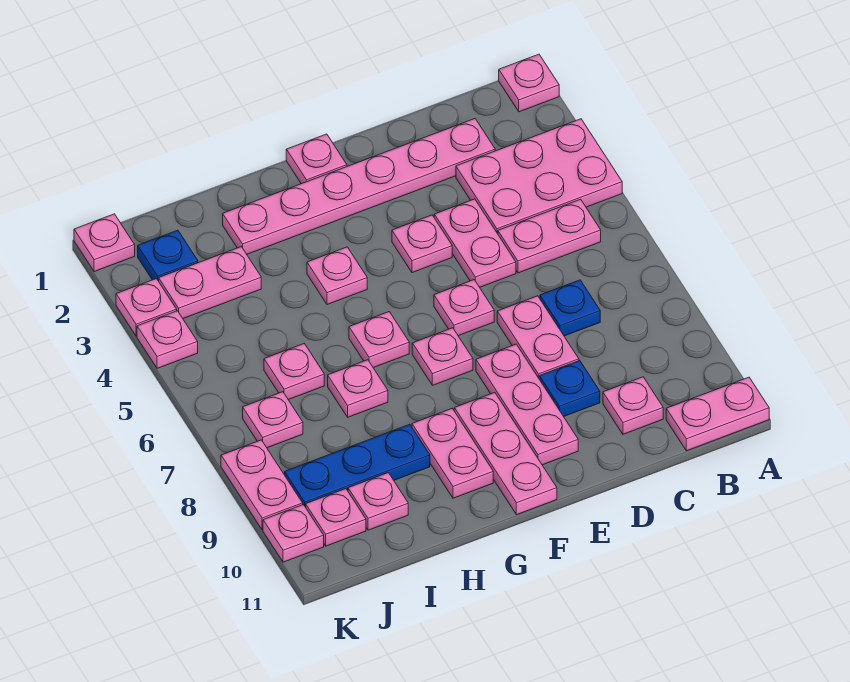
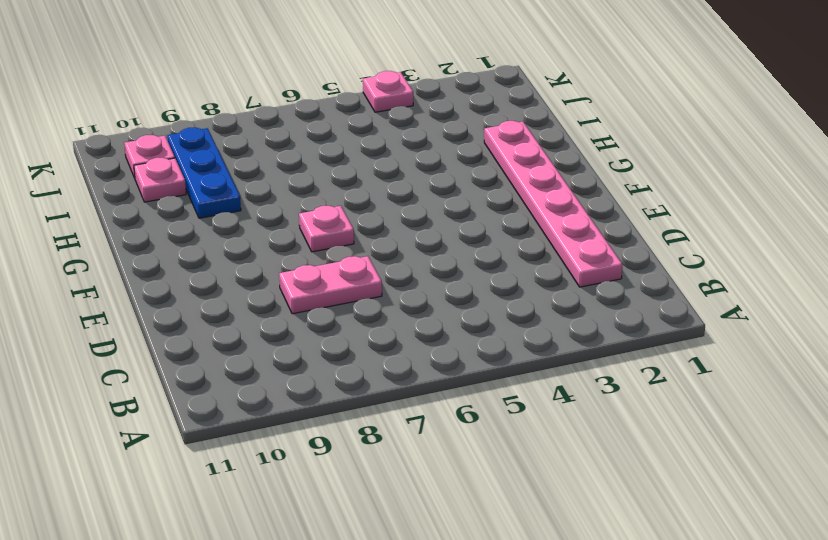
none -> pink plate A1 level 1
none -> pink plate A3:C4 level 1
none -> pink plate A11:B11 level 1
none -> pink plate B5:C5 level 1

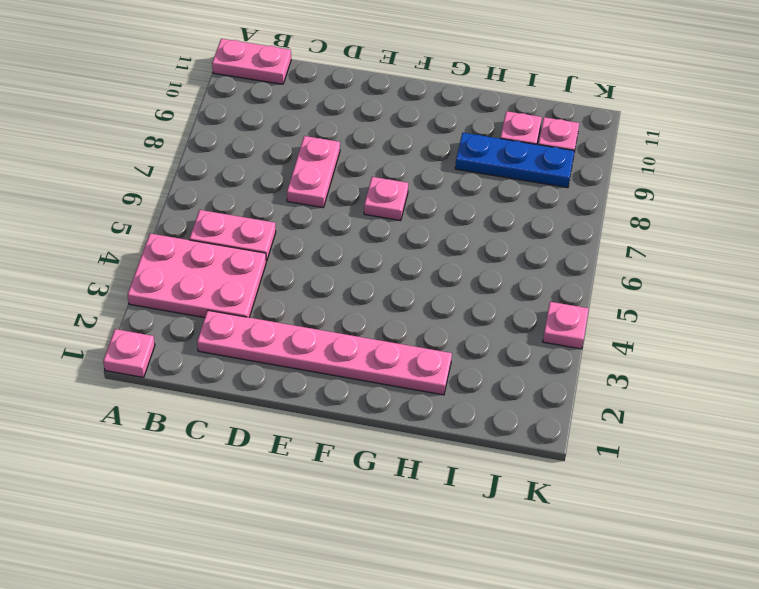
none -> blue plate C7 level 1
none -> pink plate C10 level 1
none -> pink plate D4:D5 level 1
none -> blue plate D9 level 1

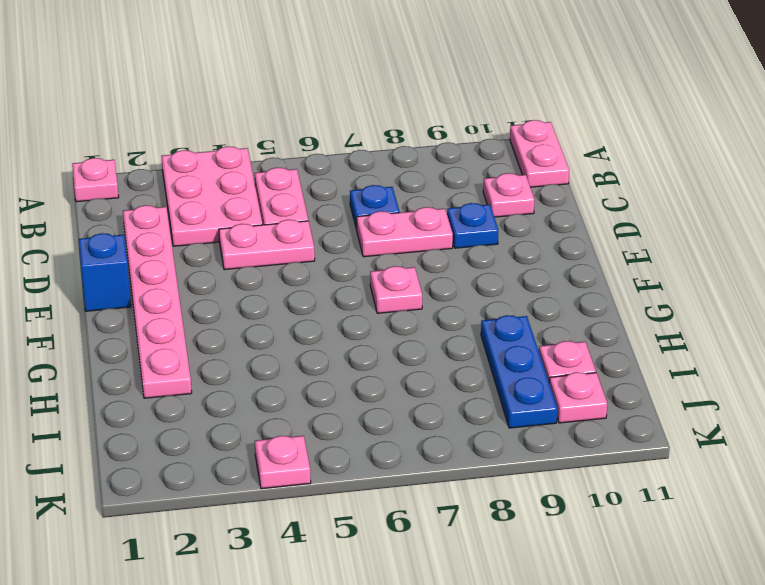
blue brick E1 level 1 -> none
none -> pink plate E4 level 1
none -> pink plate E6 level 1
none -> pink plate E8:E10 level 1
none -> pink plate F1 level 1

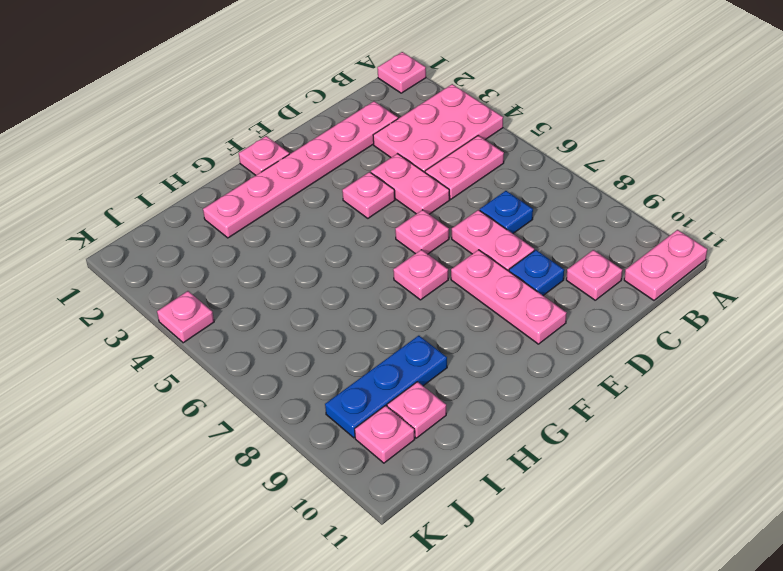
none -> pink plate F9:F11 level 1
none -> pink plate G4 level 1
none -> pink plate G6 level 1
none -> pink plate G9:G10 level 1

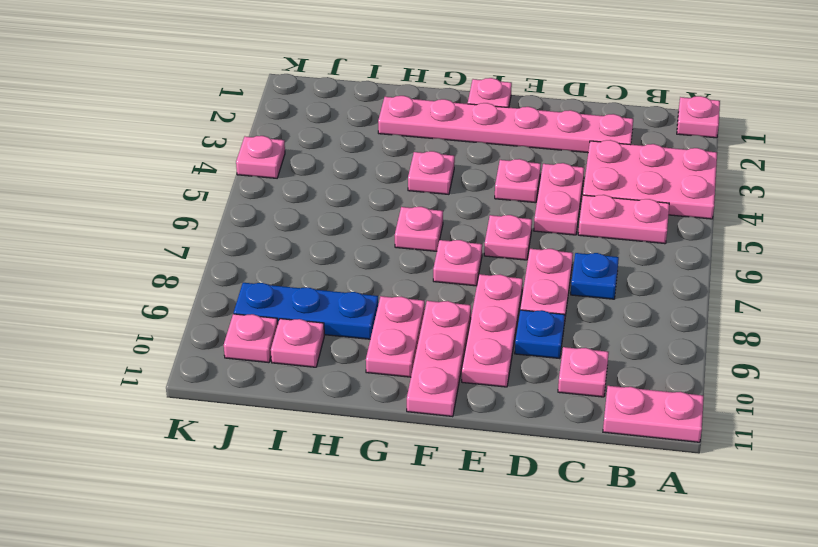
none -> pink plate H7 level 1
none -> pink plate I3:J3 level 1
none -> pink plate I6 level 1
none -> blue plate J2 level 1

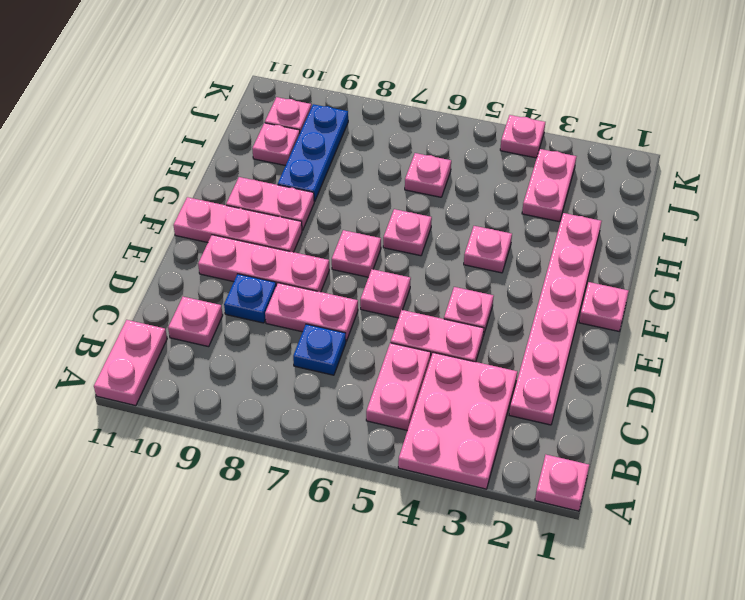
none -> pink plate H7 level 1
none -> blue plate J2 level 1
none -> pink plate J7 level 1
none -> pink plate K1 level 1

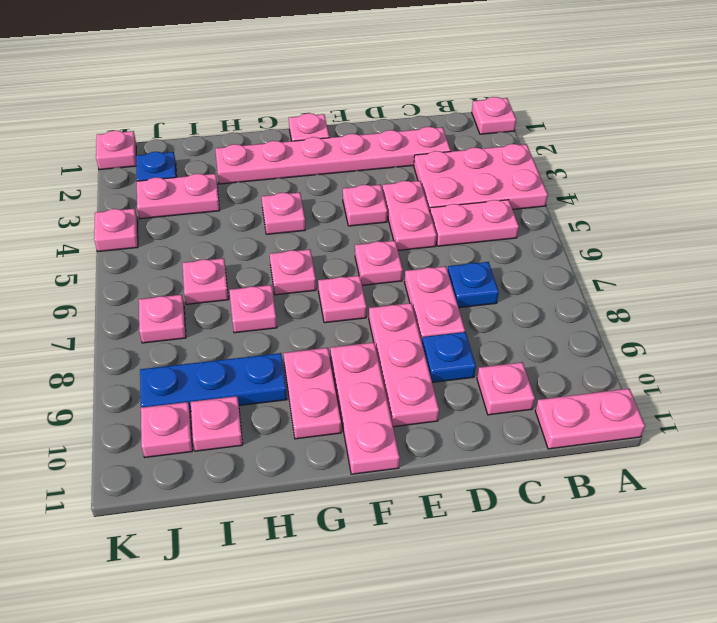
none -> pink plate K3 level 1
none -> pink plate K8:K9 level 1
none -> pink plate K10 level 1

